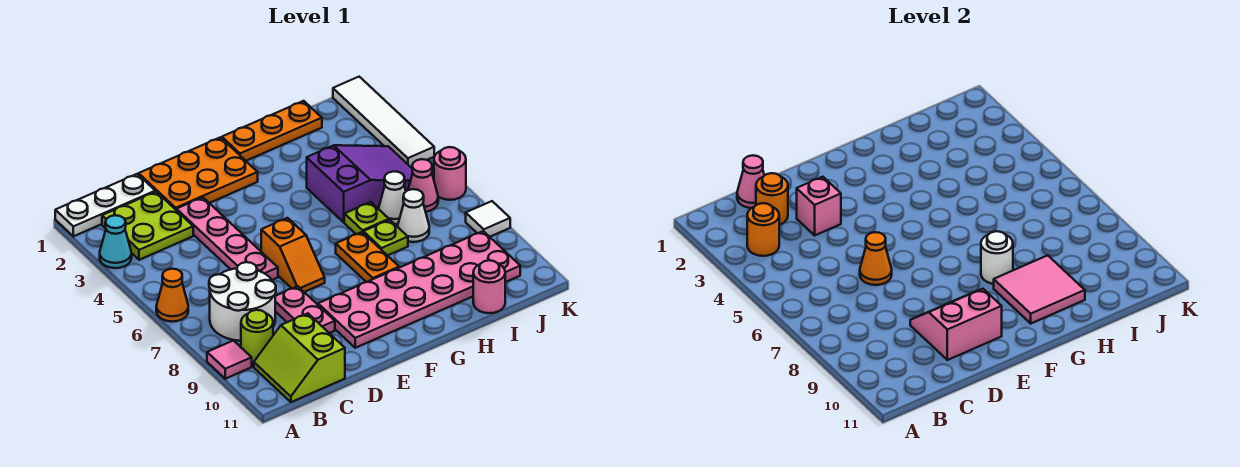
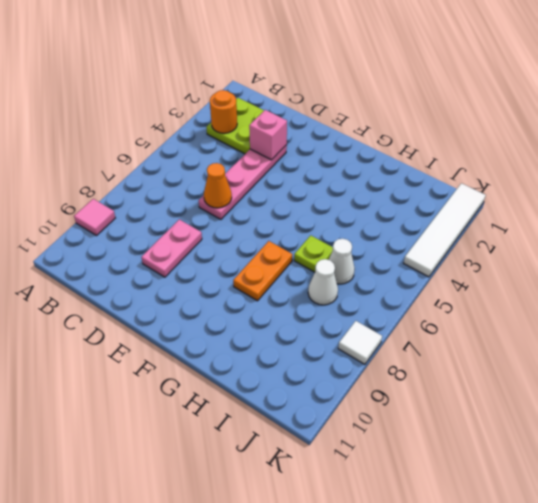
none -> white plate A1:C1 level 1
none -> cyan cone A3 level 1
none -> orange cone A6 level 1
none -> white round brick B7:C8 level 1

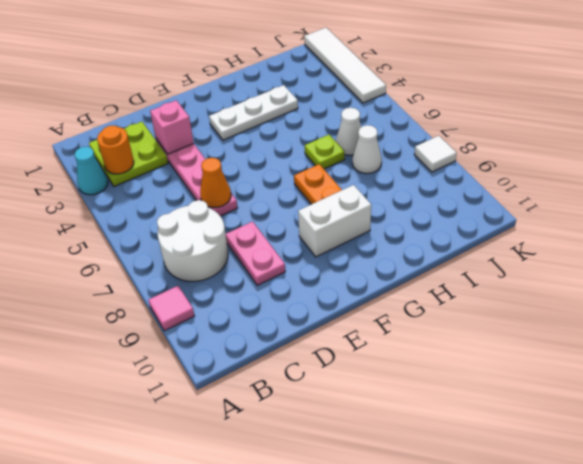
white plate F3:H3 level 1 -> white plate A1:C1 level 1
white brick F9:G9 level 1 -> pink plate E9:J10 level 1
none -> orange cone A6 level 1
none -> lime round brick B9 level 1
none -> lime slope B10:C11 level 1 top C
none -> orange plate D1:F2 level 1

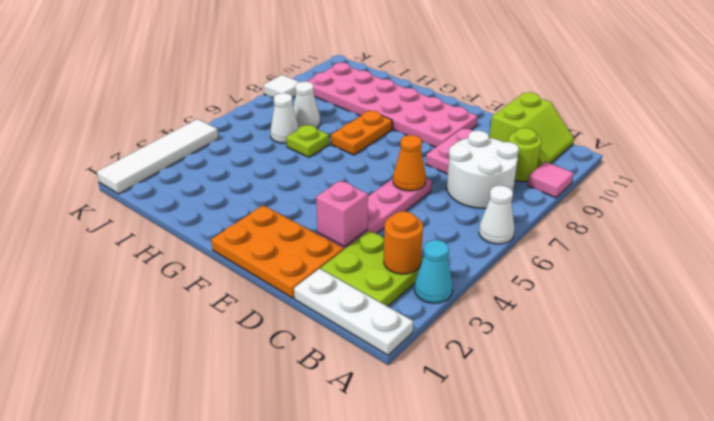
white cone A6 level 1 -> orange cone A6 level 1
none -> orange slope E6:E7 level 1 top 6
none -> orange plate G1:I1 level 1
none -> purple slope H4:J5 level 1 top H
none -> lime plate H7 level 1

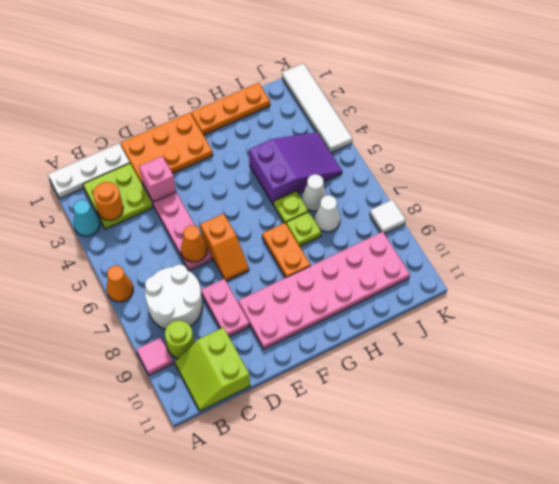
none -> pink round brick I11 level 1
none -> pink cone J6 level 1
none -> pink round brick K6 level 1
none -> pink cone C1 level 2

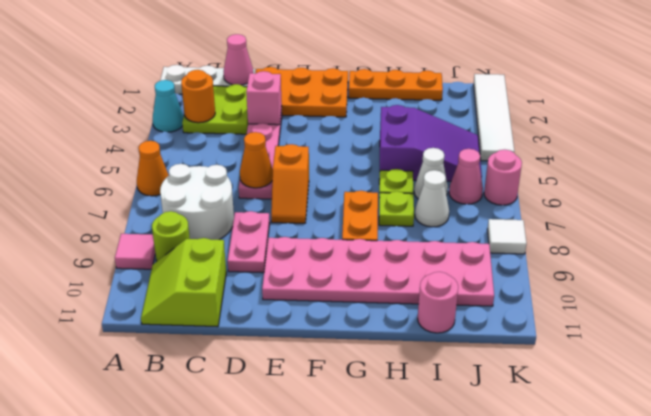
none -> orange round brick C2 level 2
none -> pink slope D9:E10 level 2 top 10
none -> white round brick G8 level 2
none -> pink tile G9:H10 level 2

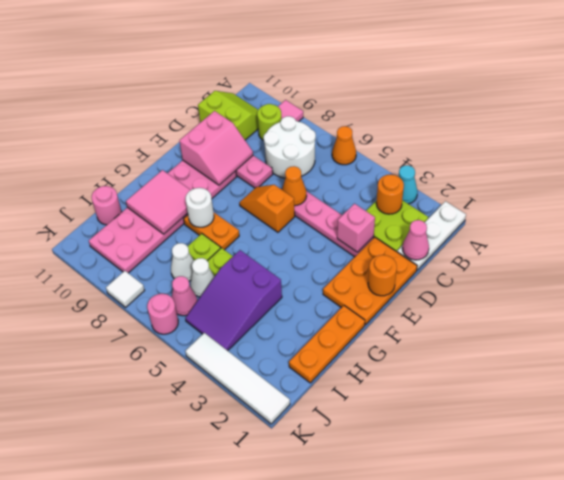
orange round brick E1 level 2 -> orange round brick C2 level 2

